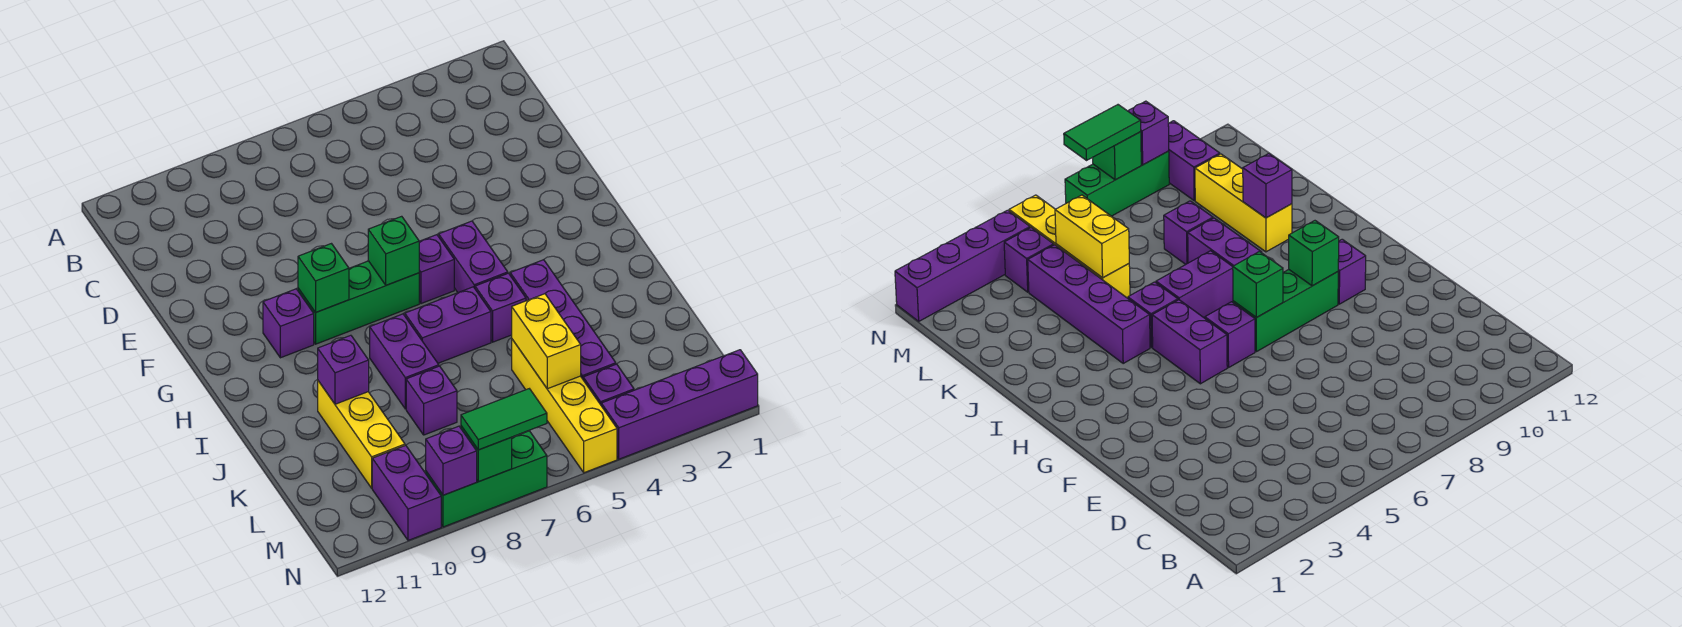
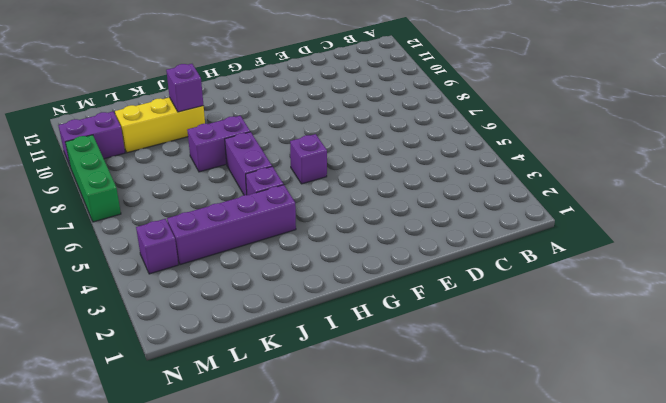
none -> purple brick G5:H5 level 1
none -> green brick G7:G9 level 1
none -> purple brick G10 level 1

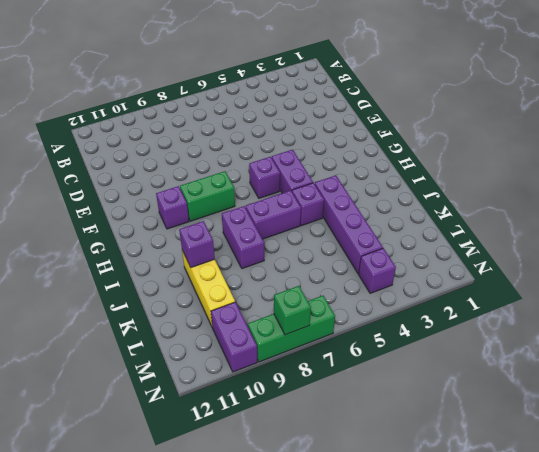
green brick G8:G9 level 1 -> green brick G7:G9 level 1
none -> yellow brick K5:N5 level 1
none -> purple brick K8 level 1
none -> purple brick N1:N4 level 1

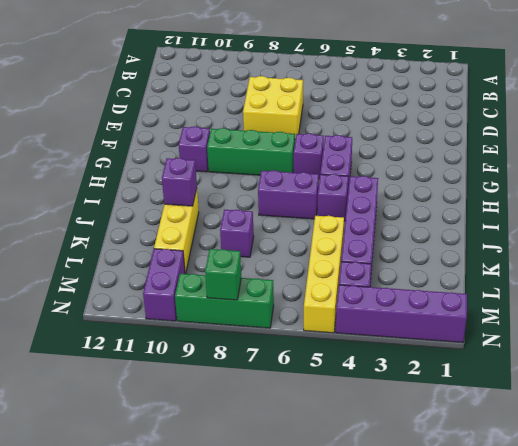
yellow brick D7:E8 level 1 -> none
none -> purple brick I8:J8 level 1
none -> green brick G7 level 2
none -> green brick G9 level 2

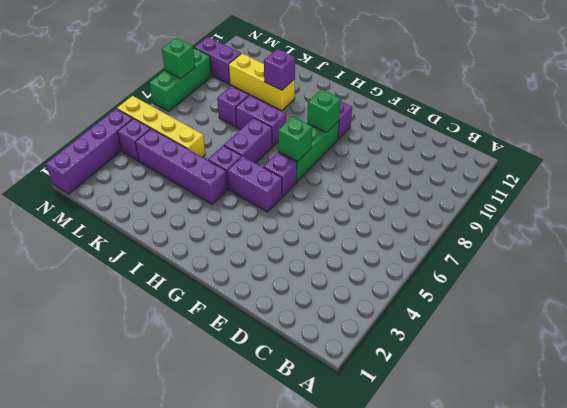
none -> yellow brick K5:L5 level 2
none -> purple brick N9 level 2
none -> green tile N7:N8 level 3

